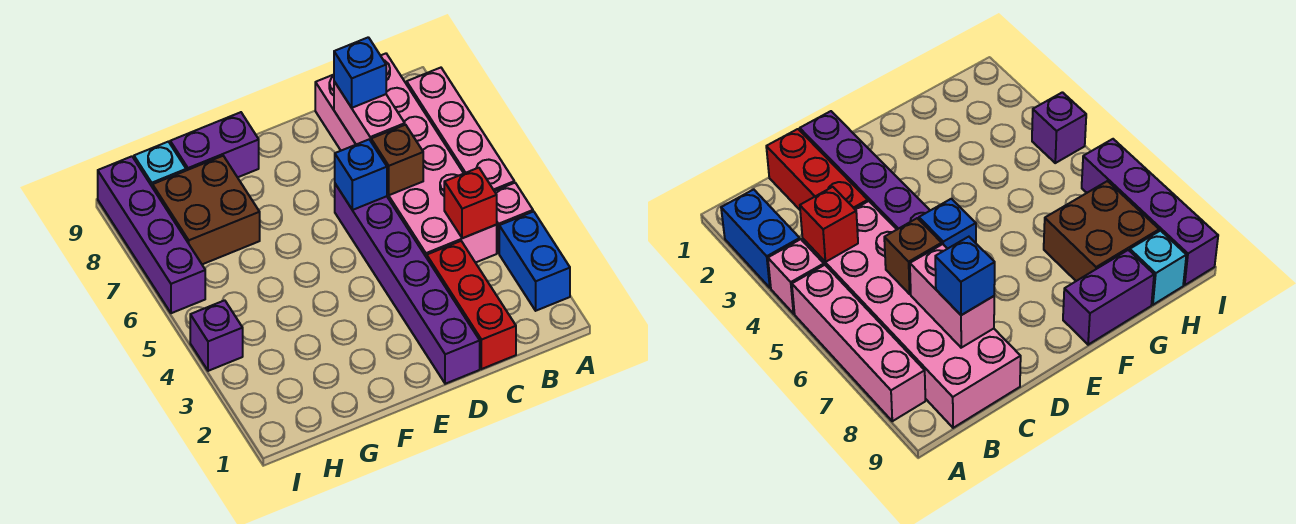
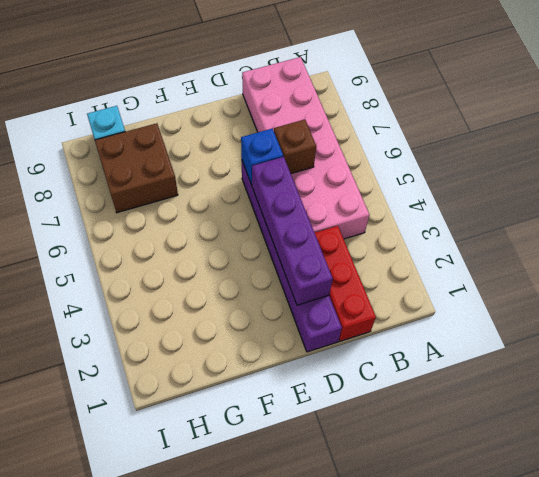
purple brick D2:D5 level 2 -> purple brick I6:I9 level 1
none -> blue brick A2:A3 level 1
none -> pink brick A4 level 1
none -> pink brick A5:A8 level 1

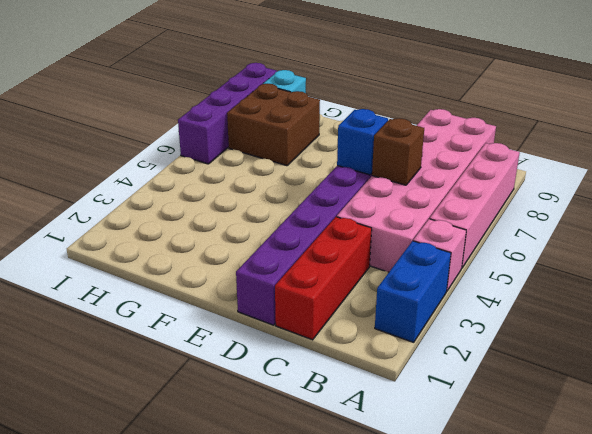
none -> purple brick F9:G9 level 1
none -> purple brick I4 level 1
none -> red brick B4 level 2

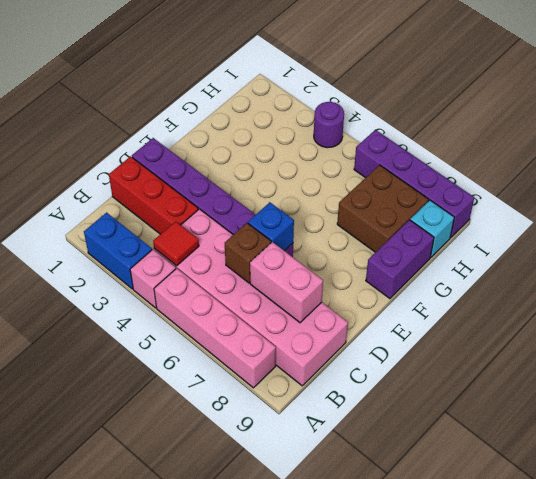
red tile B4 level 2 -> red brick B4 level 2
purple round brick I4 level 1 -> purple brick I4 level 1
none -> blue brick C8 level 3

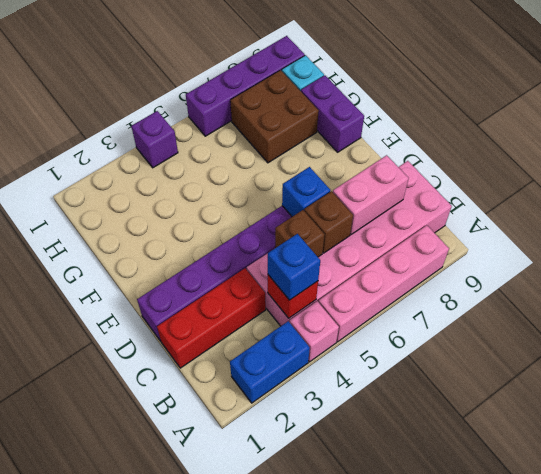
blue brick B4 level 3 -> blue brick C8 level 3
brown brick C5 level 2 -> none

